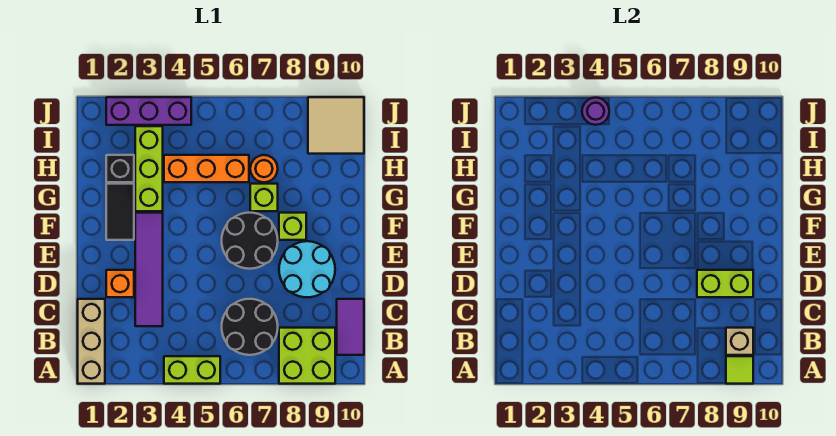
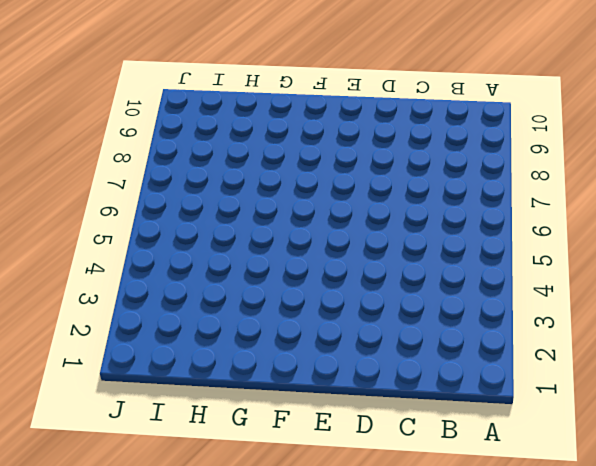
none -> tan brick A1:C1 level 1
none -> lime brick A4:A5 level 1
none -> lime brick A8:B9 level 1

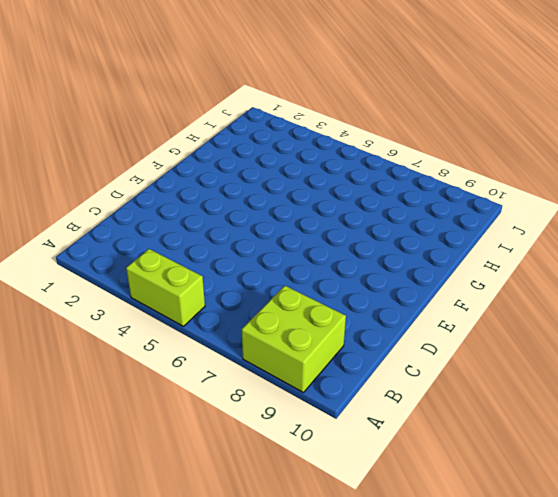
none -> tan brick A1:C1 level 1
none -> black round brick B6:C7 level 1
none -> purple tile B10:C10 level 1

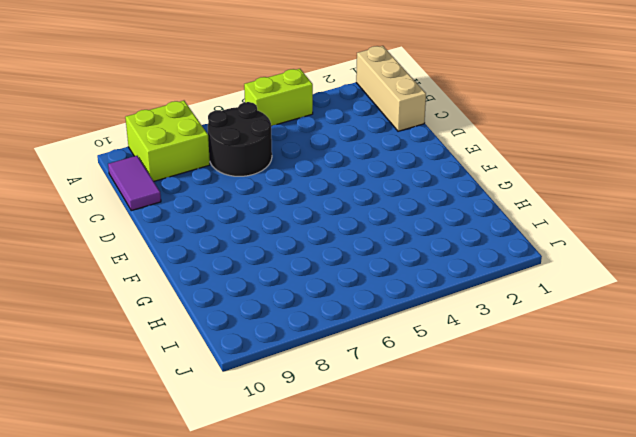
none -> purple tile C3:F3 level 1
none -> orange brick D2 level 1
none -> cyan round brick D8:E9 level 1

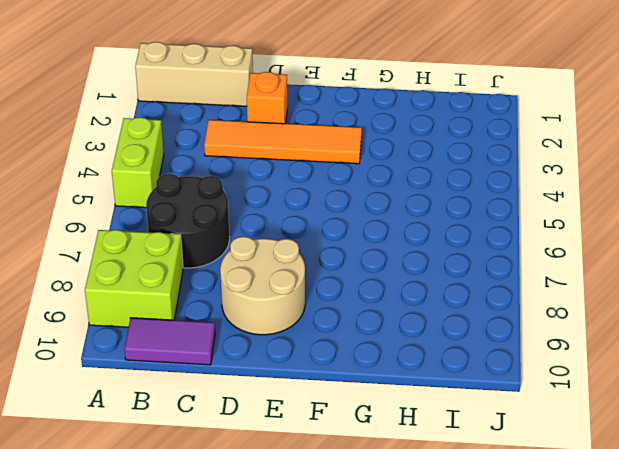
orange tile C3:F3 level 1 -> purple tile C3:F3 level 1
tan round brick D8:E9 level 1 -> cyan round brick D8:E9 level 1
none -> black round brick E6:F7 level 1
none -> black tile F2:G2 level 1
none -> lime brick F8 level 1

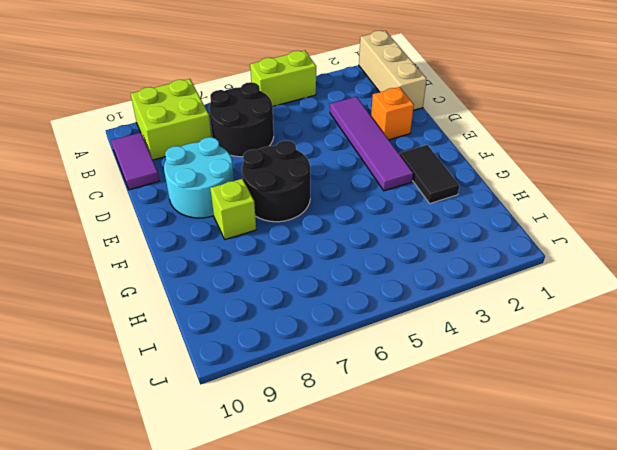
none -> lime brick G3:I3 level 1
none -> lime brick G7 level 1
none -> black brick H2 level 1

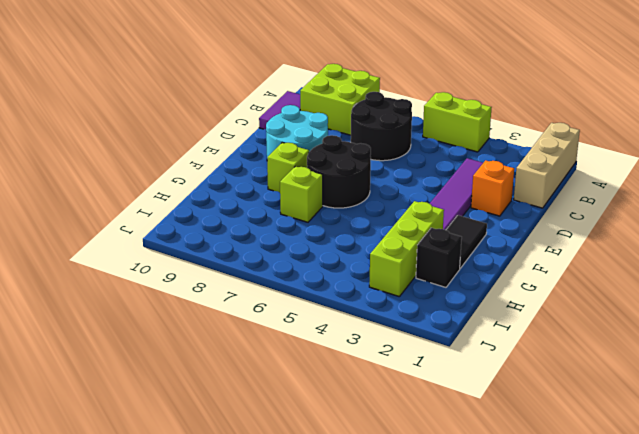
none -> orange brick H4:H6 level 1
none -> orange round brick H7 level 1
none -> tan tile I9:J10 level 1

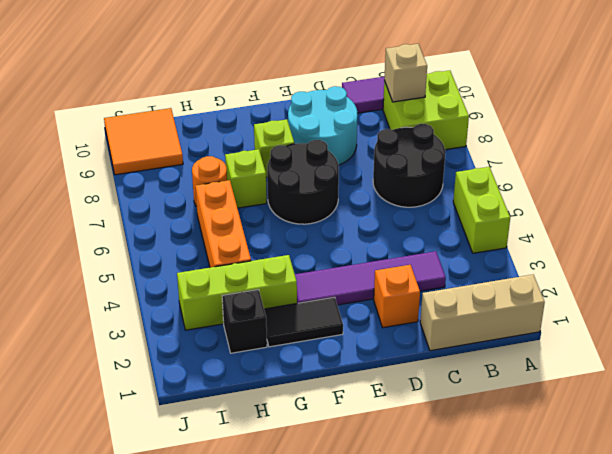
orange tile I9:J10 level 1 -> tan tile I9:J10 level 1
none -> purple brick J2:J4 level 1
none -> lime tile A9 level 2
none -> lime brick D8:D9 level 2

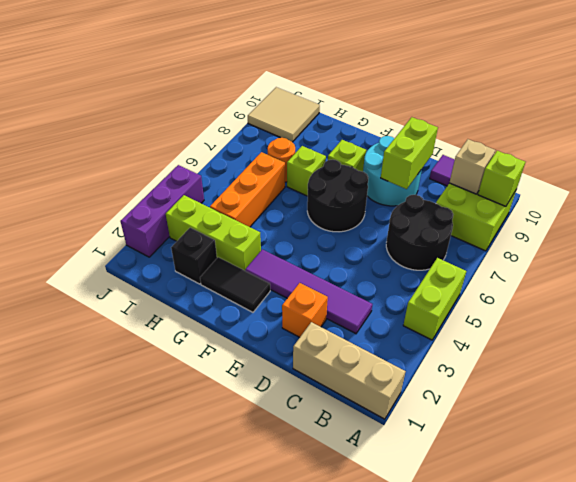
lime brick A9 level 2 -> lime tile A9 level 2
none -> purple round brick J4 level 2

